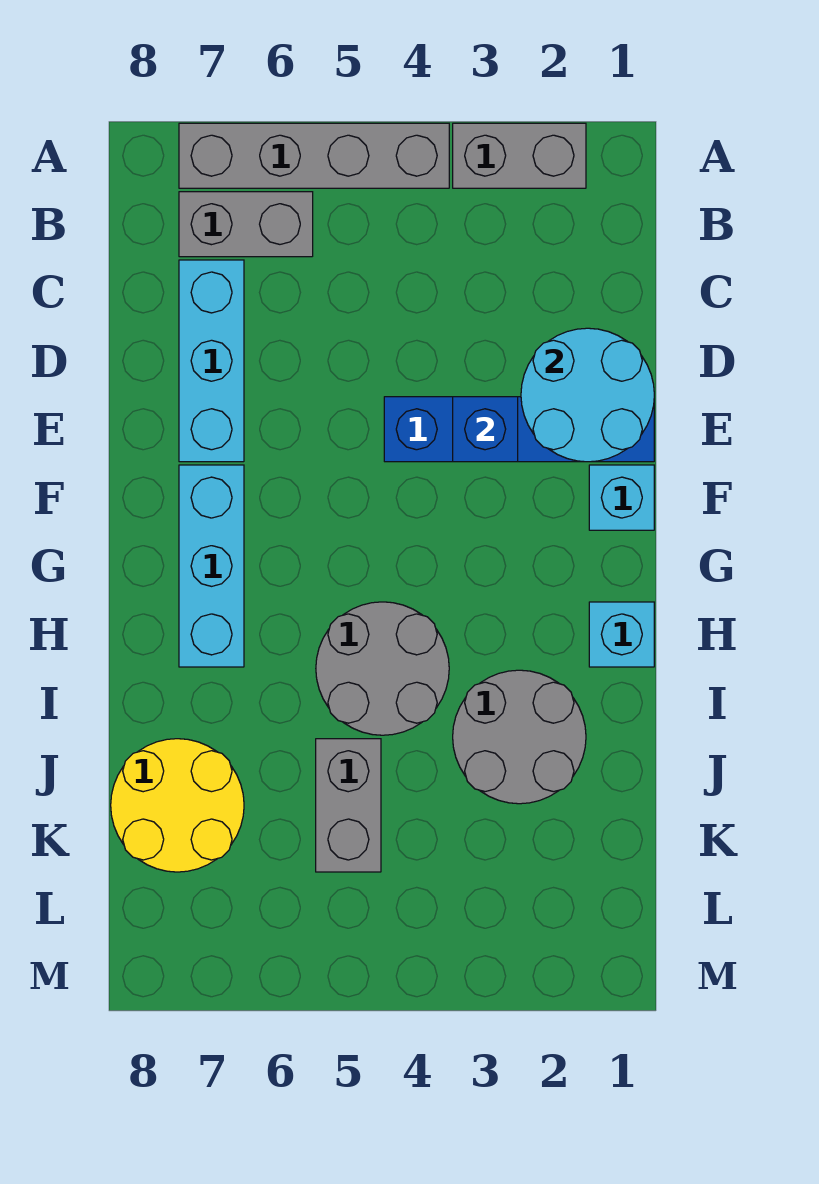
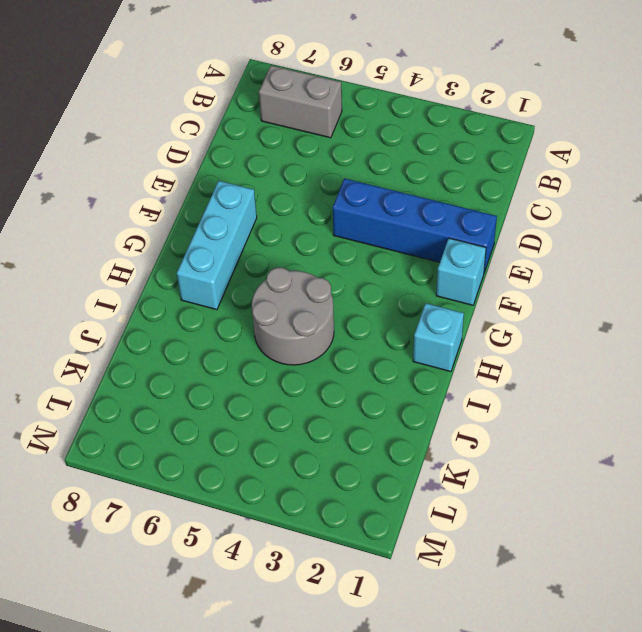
none -> grey brick A2:A3 level 1
none -> grey brick A4:A7 level 1
none -> cyan brick C7:E7 level 1

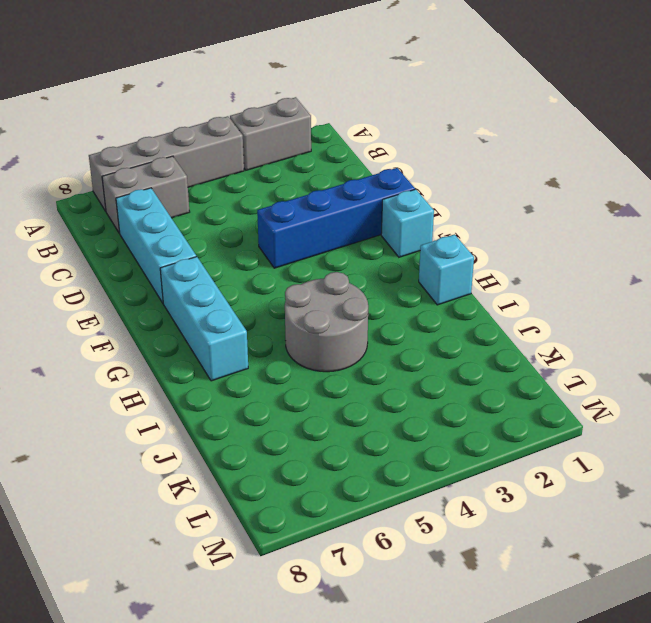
none -> grey round brick I2:J3 level 1
none -> grey brick J5:K5 level 1
none -> yellow round brick J7:K8 level 1

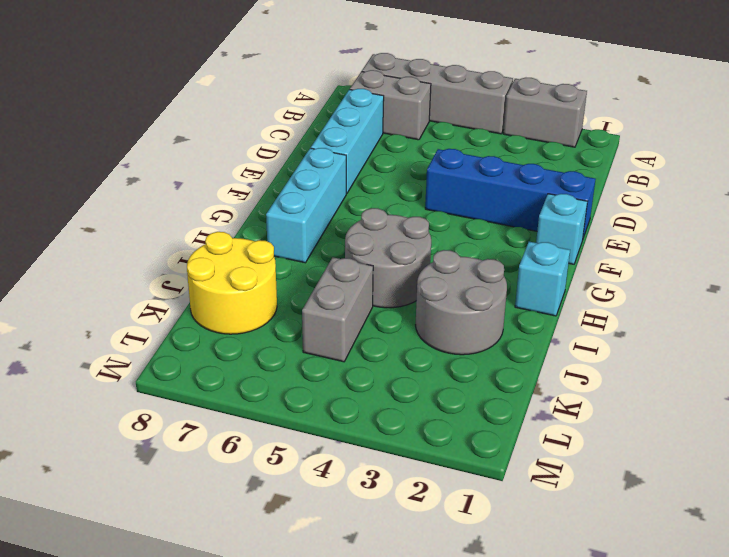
none -> cyan round brick D1:E2 level 2
none -> blue brick E3 level 2

